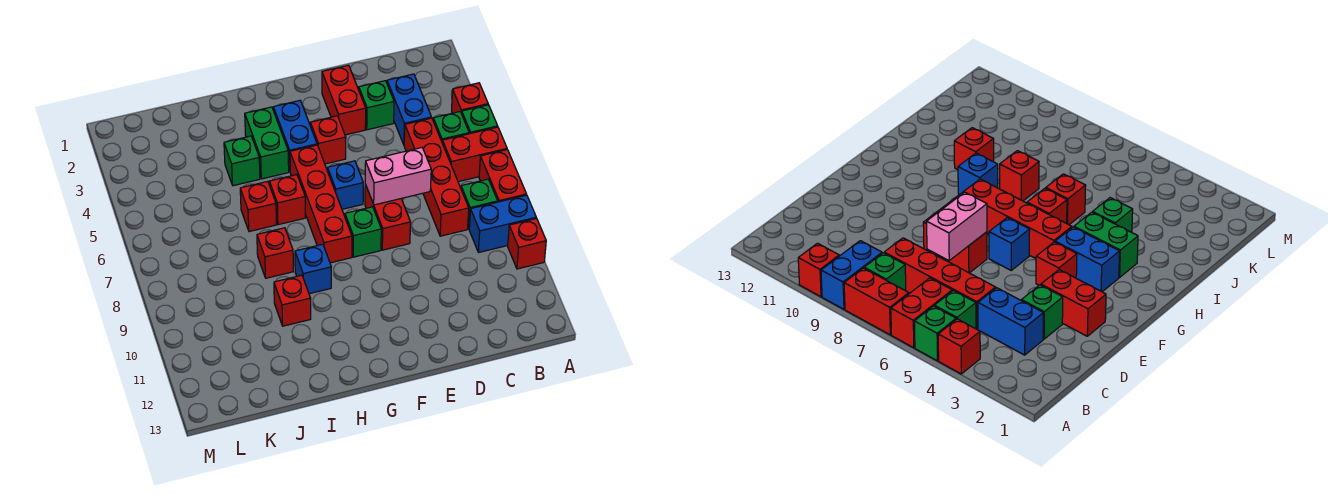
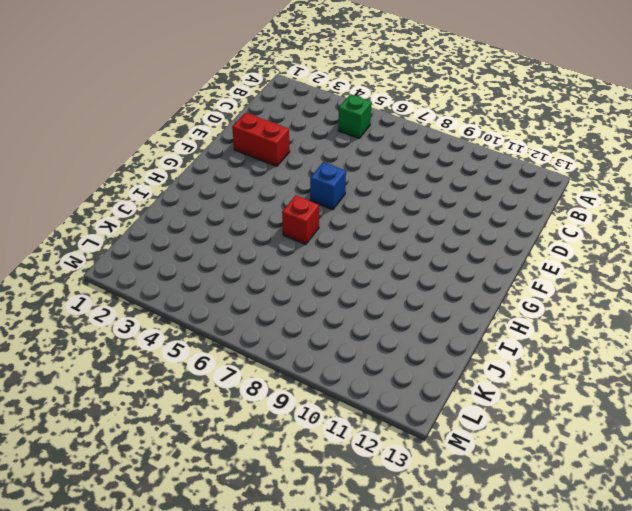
none -> red brick A4 level 1
none -> green brick A5 level 1
none -> red brick A6:B6 level 1

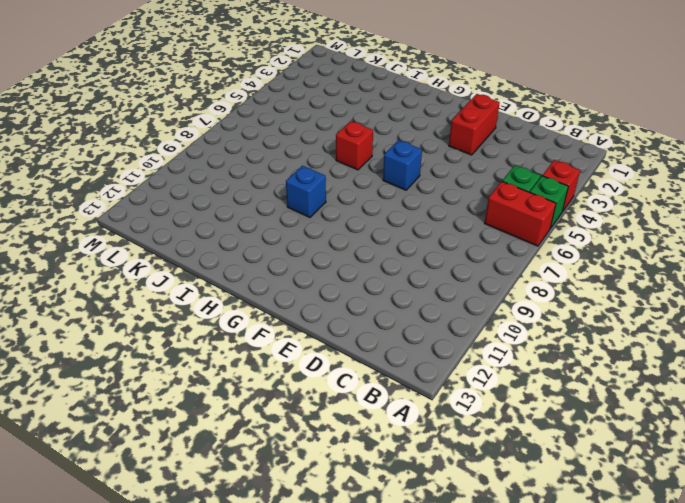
none -> red brick A7:A8 level 1
none -> blue brick A9:B9 level 1
none -> red brick A10 level 1

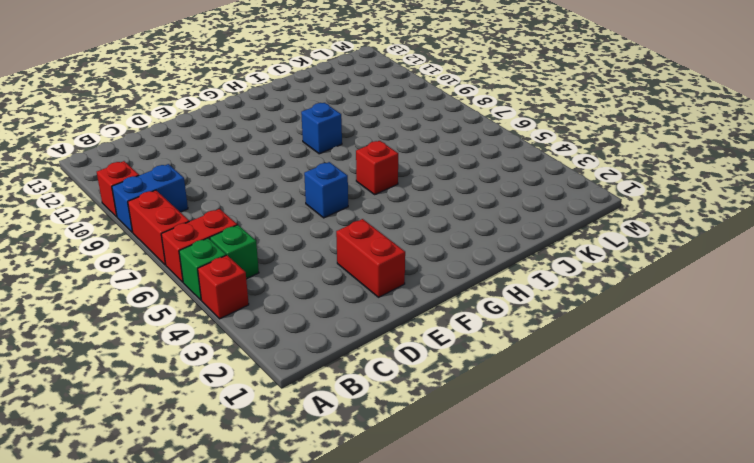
none -> green brick B8 level 1
none -> blue brick C3:C4 level 1
none -> red brick C5:C8 level 1

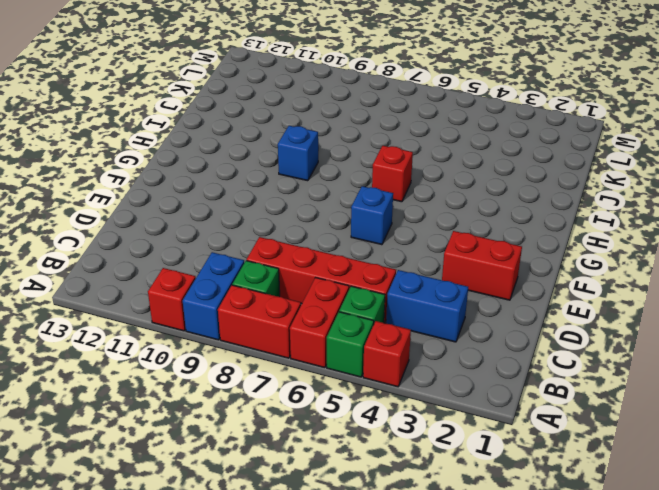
none -> green brick D3 level 1
none -> red brick E7:E8 level 1
none -> red brick F4 level 1

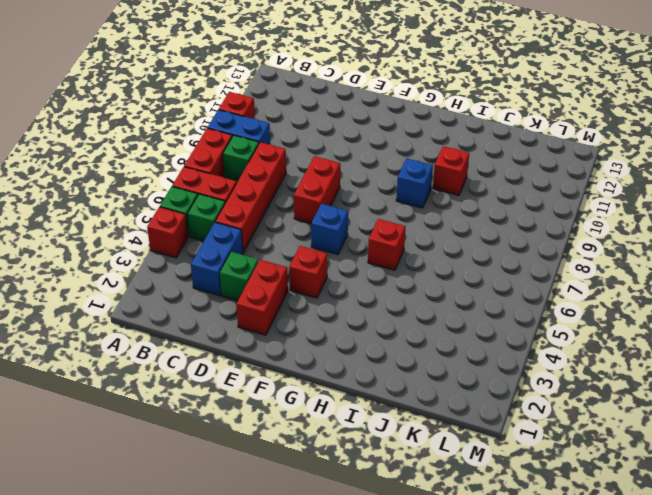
none -> green brick F8 level 1
none -> blue brick G3:G4 level 1
none -> red brick G5:G8 level 1

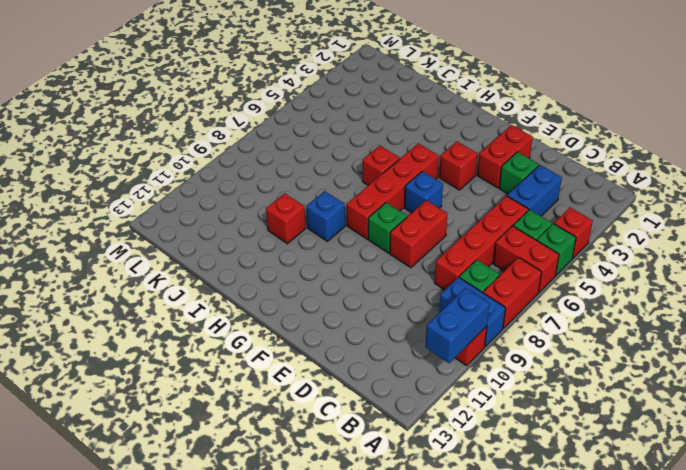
blue brick A10:A11 level 2 -> blue brick G3:G4 level 1
none -> green brick H3:H4 level 1
none -> green brick I4 level 1
none -> red brick I6 level 1

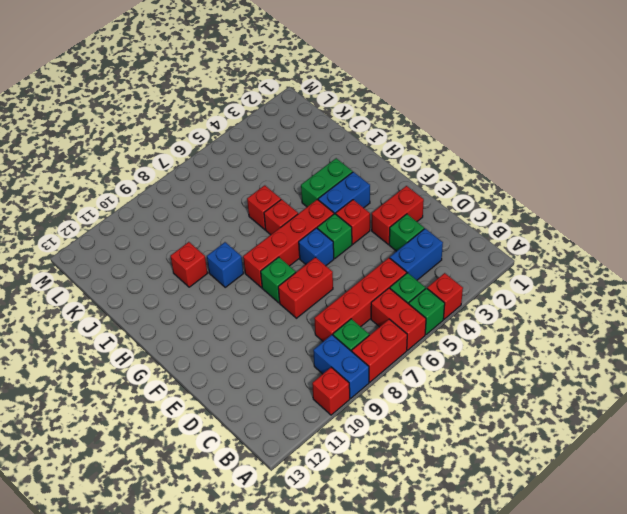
green brick F5 level 1 -> green brick I4 level 1
none -> red brick I8 level 1
none -> pink brick D7:E7 level 2

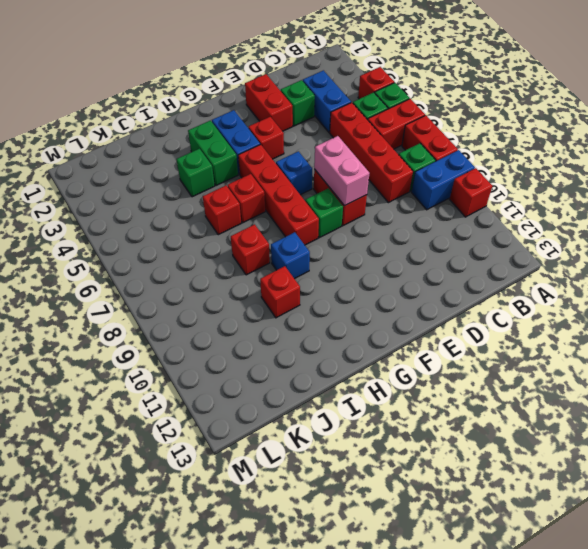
pink brick E7:E8 level 2 -> pink brick D7:E7 level 2

